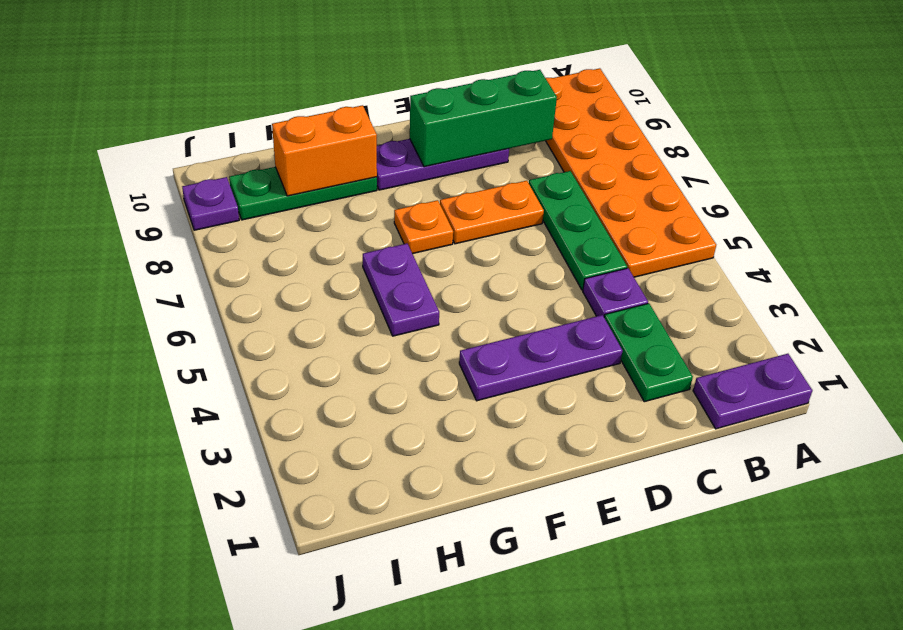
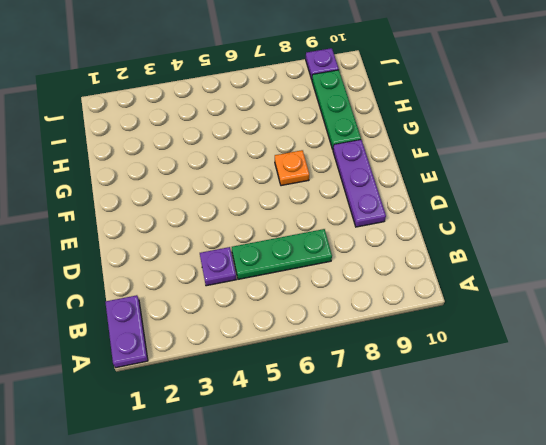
none -> orange plate A5:B10 level 1
none -> green plate C2:C3 level 1
none -> purple plate D3:F3 level 1

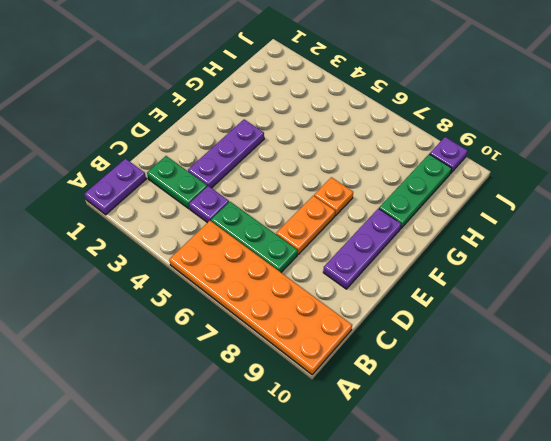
none -> purple plate G5:G6 level 1
none -> green brick C9:E9 level 2
none -> orange brick G9:H9 level 2

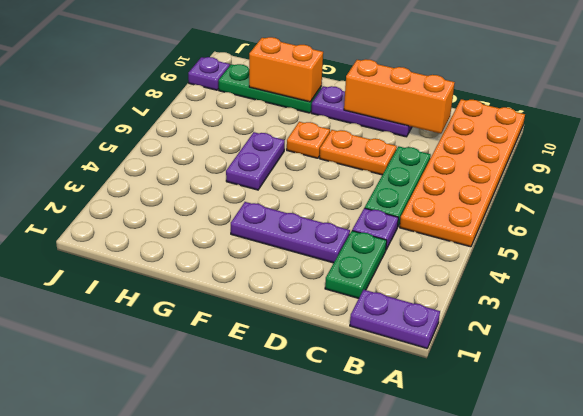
orange brick C9:E9 level 2 -> green brick C9:E9 level 2

